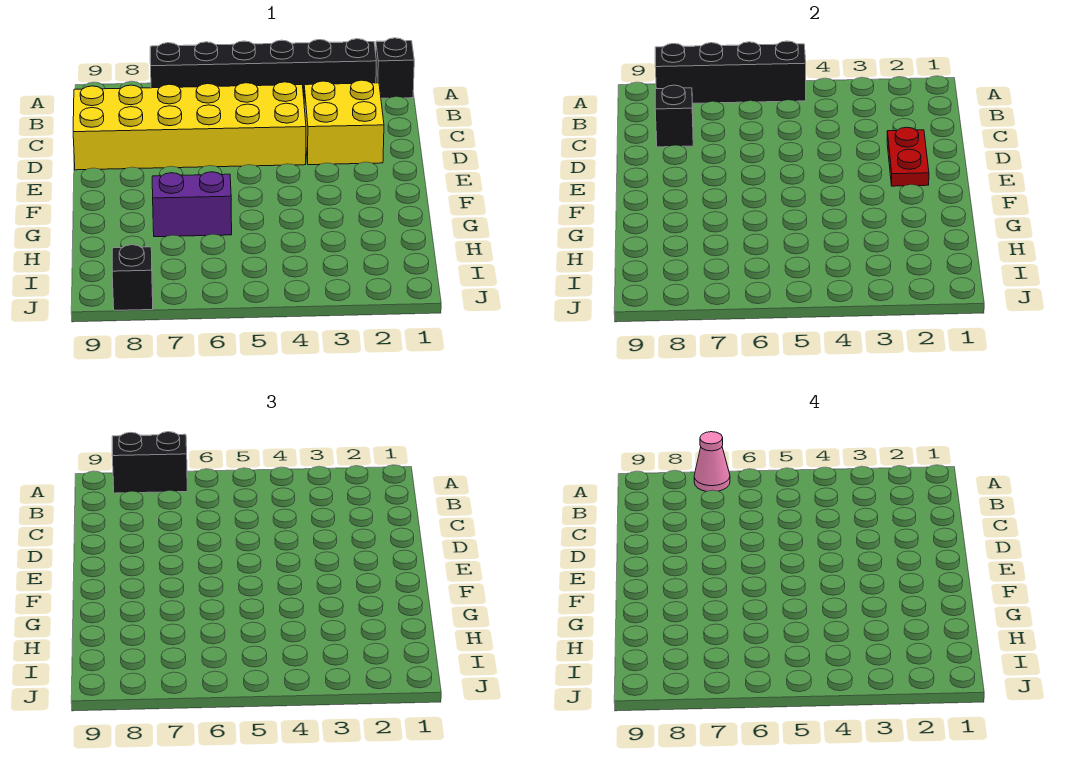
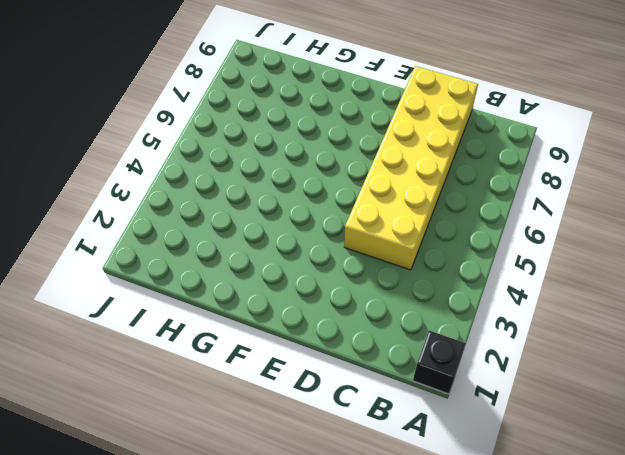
none -> black brick A2:A7 level 1
none -> yellow brick C2:D3 level 1

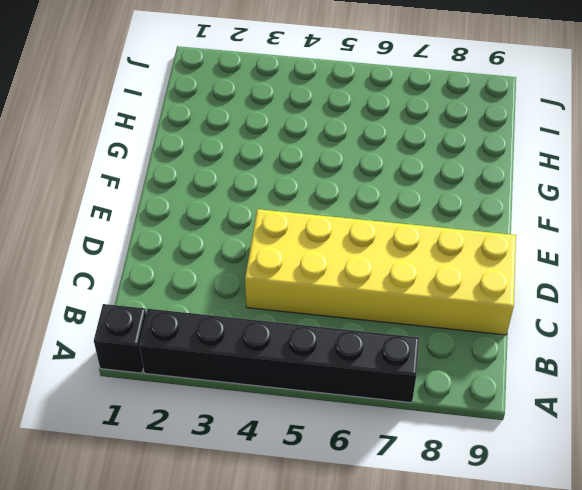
none -> yellow brick C2:D3 level 1
none -> purple brick G6:G7 level 1

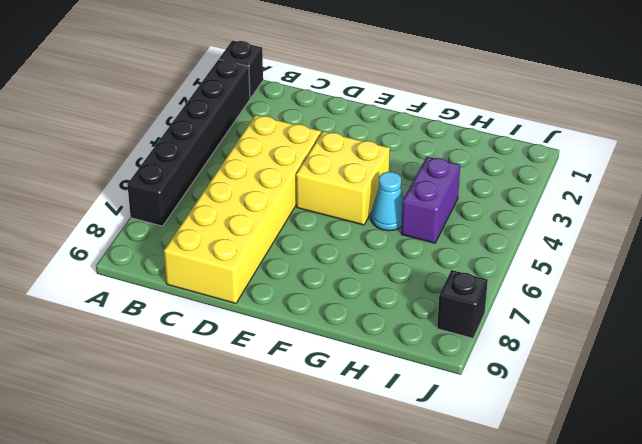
yellow brick E4:F5 level 1 -> yellow brick C2:D3 level 1
cyan cone G5 level 1 -> none
purple brick H4:H5 level 1 -> purple brick G6:G7 level 1
none -> black brick A5:A8 level 2
none -> black brick C8 level 2

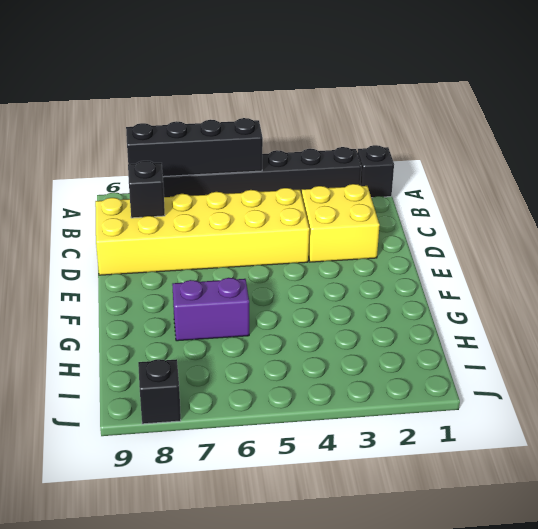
none -> red plate D2:E2 level 2
none -> black brick A7:A8 level 3

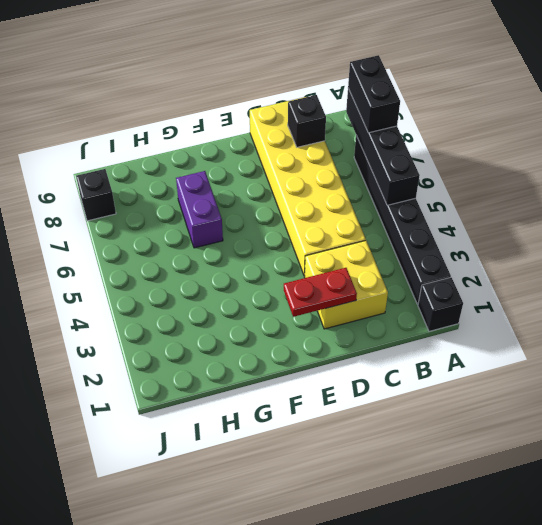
none -> pink cone A7 level 4

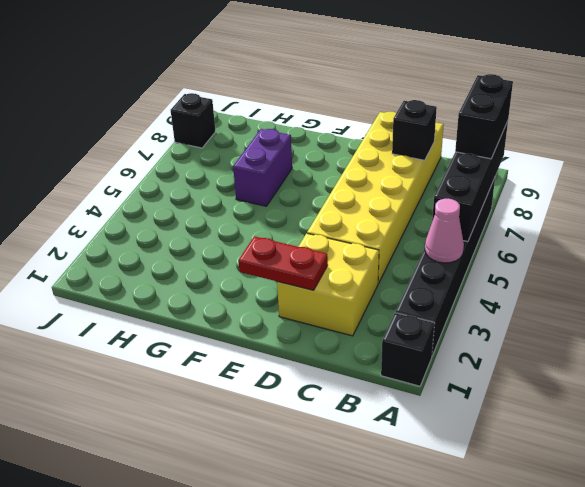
pink cone A4 level 2 -> pink cone A7 level 4

